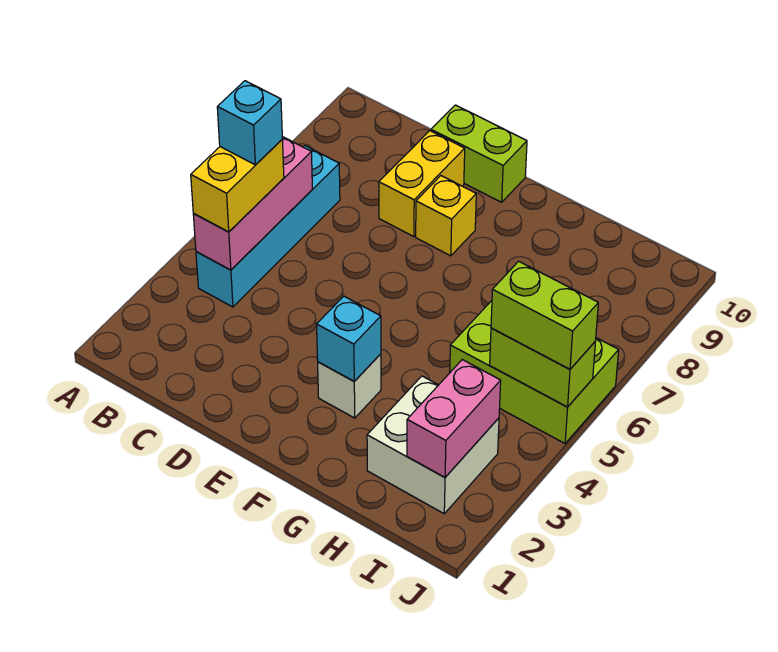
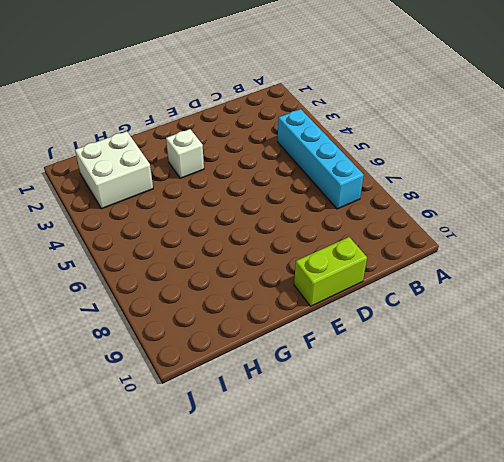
none -> yellow brick D8:D9 level 1
none -> yellow brick E8 level 1
none -> lime brick H5:J6 level 1

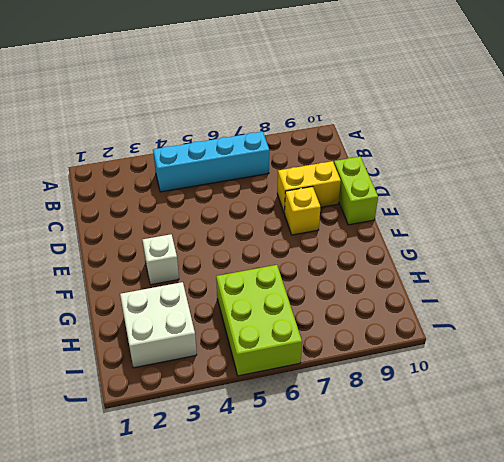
none -> pink brick B4:B6 level 2
none -> cyan brick F3 level 2
none -> pink brick I2:I3 level 2

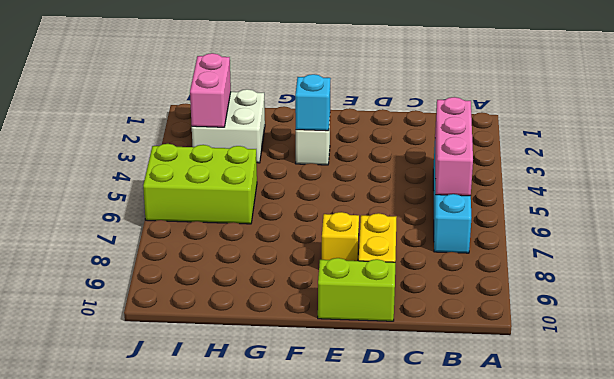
none -> lime brick I5:J5 level 2
none -> yellow brick B4:B5 level 3
none -> lime brick I5:J5 level 3

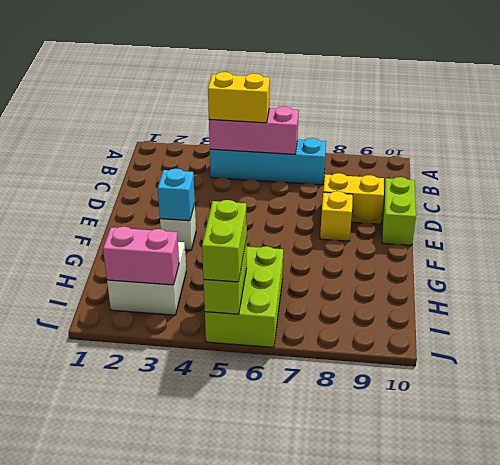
none -> cyan brick B5 level 4

